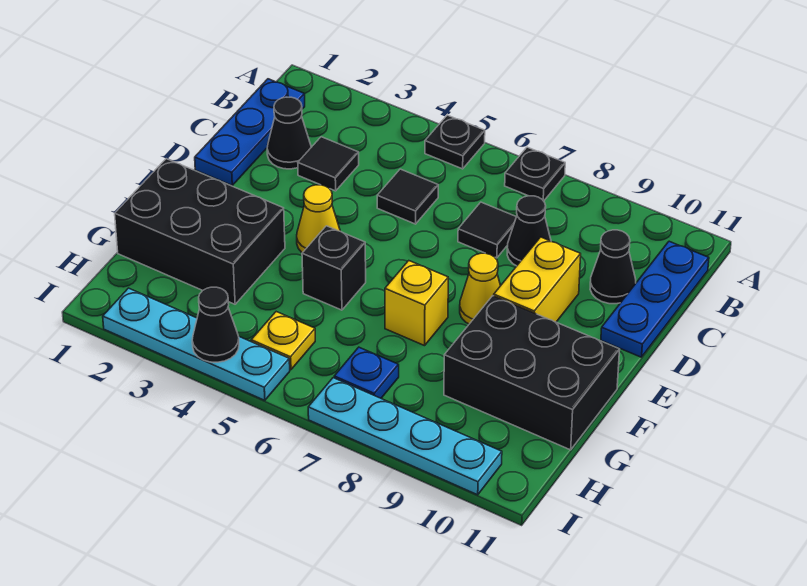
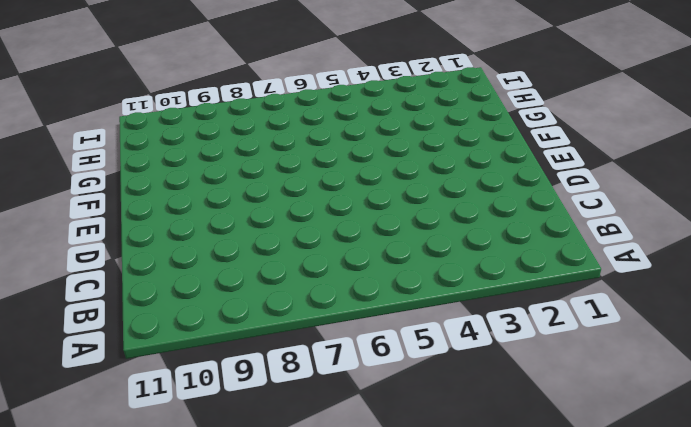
none -> black plate A5 level 1
none -> black plate A7 level 1
none -> blue plate B1:D1 level 1

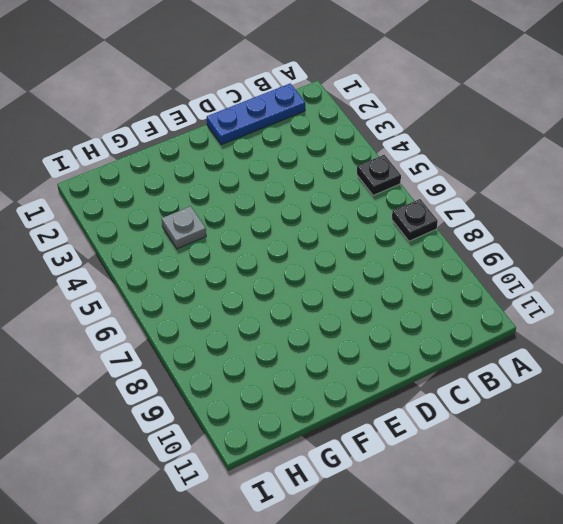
grey plate G4 level 1 -> none
none -> blue plate B11:D11 level 1
none -> black cone C2 level 1
none -> black tile C3 level 1

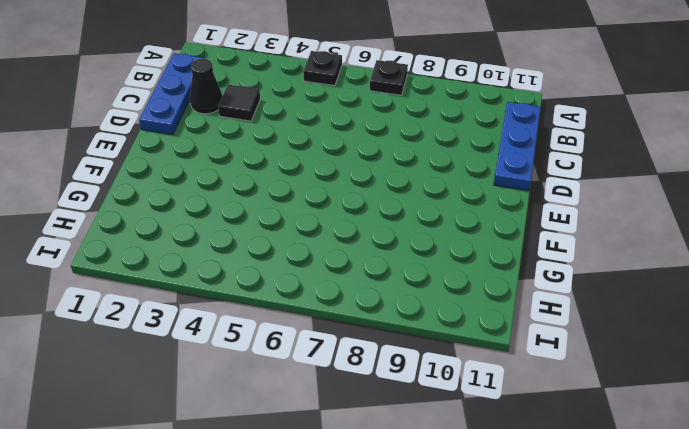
none -> black tile C5 level 1
none -> black tile C7 level 1
none -> black cone C8 level 1

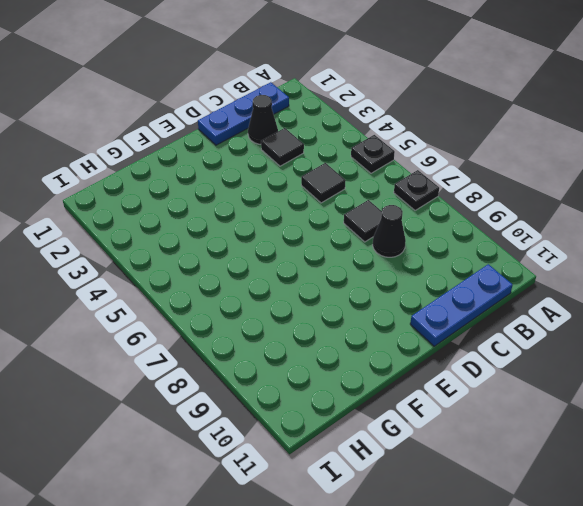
none -> black cone C10 level 1
none -> yellow brick D9:E9 level 1
none -> yellow cone E4 level 1

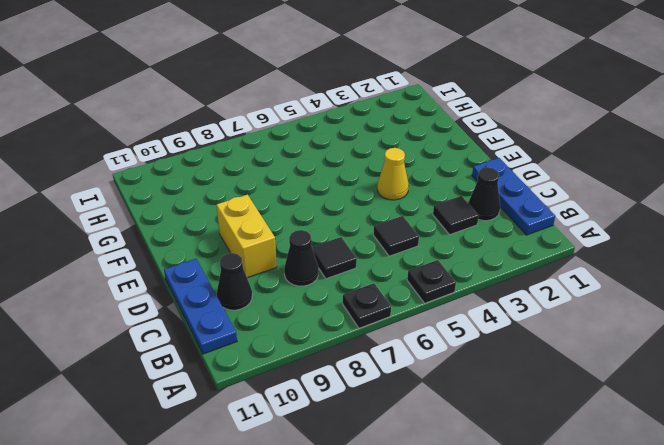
none -> yellow cone E8 level 1
none -> black brick F1:G3 level 1
none -> black brick F5 level 1

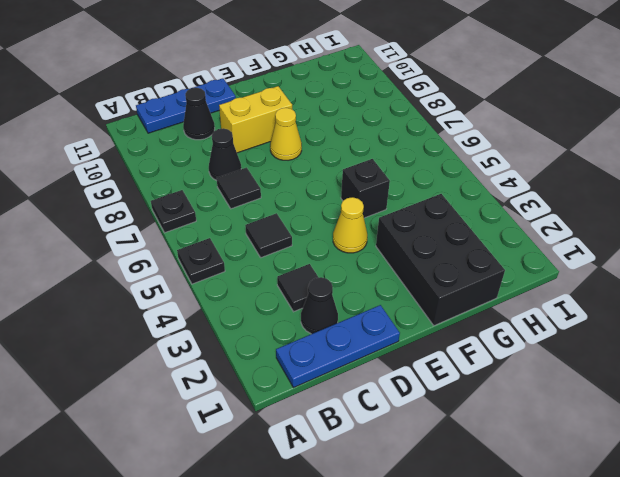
none -> yellow brick F7 level 1
none -> black brick F9:G11 level 1
none -> yellow plate H5 level 1

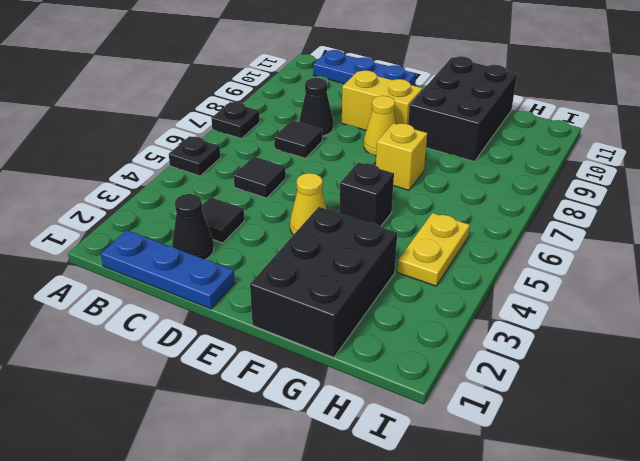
yellow plate H4:H5 level 1 -> yellow plate H5 level 1
none -> black cone C10 level 1
none -> blue plate H7 level 1
none -> cyan plate I2:I5 level 1

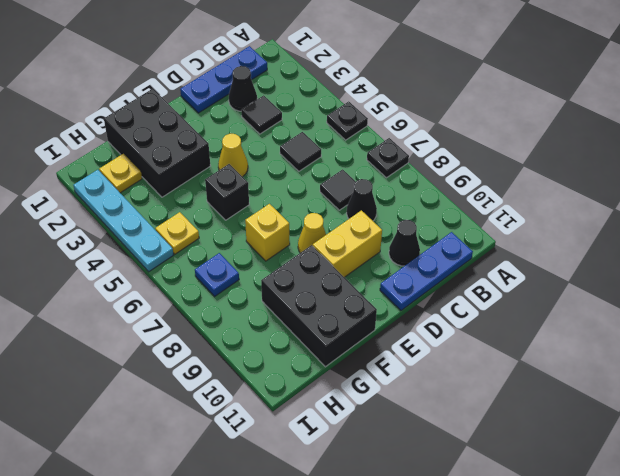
yellow plate H2 level 1 -> none
none -> cyan plate I7:I10 level 1
none -> black cone I4 level 2

